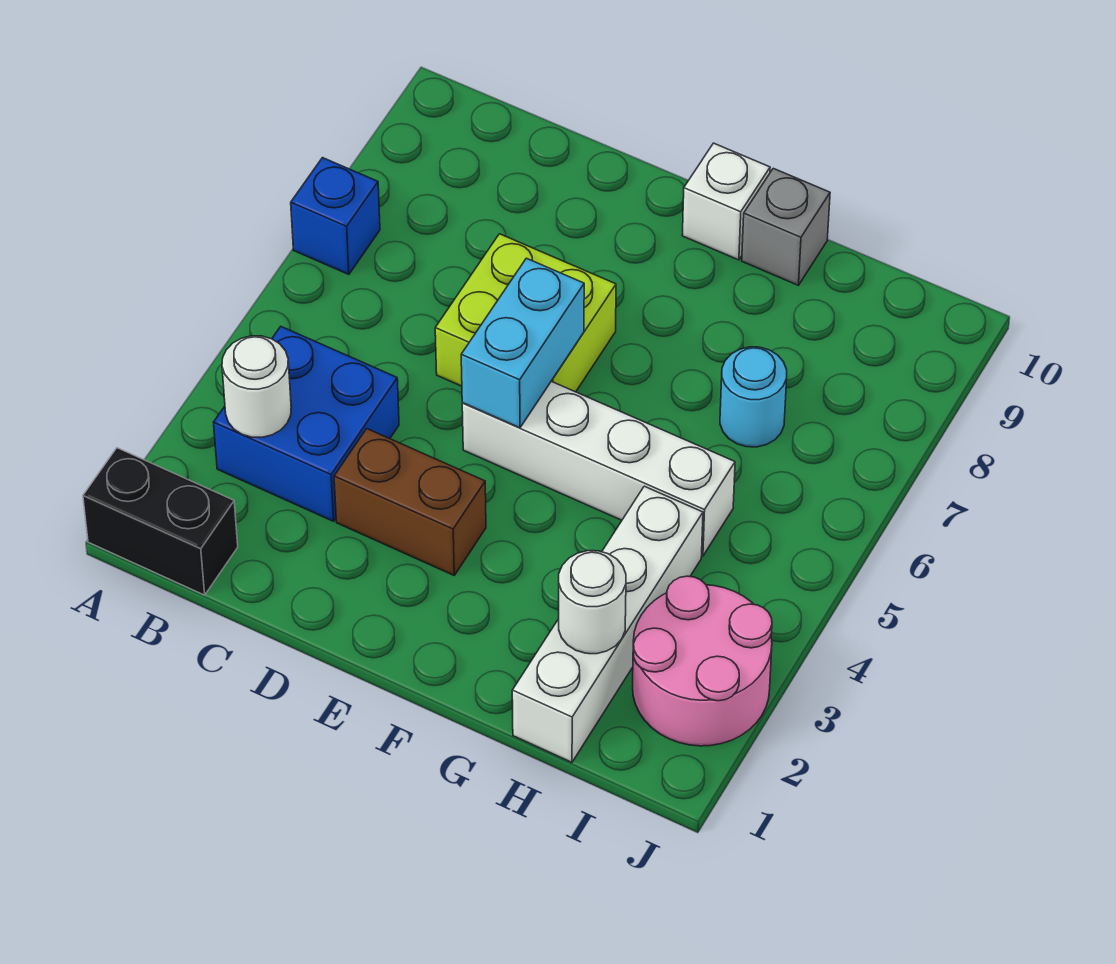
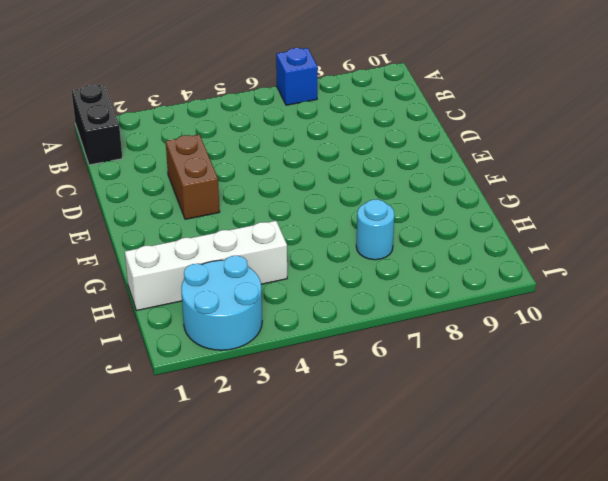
cyan round brick I2:J3 level 1 -> pink round brick I2:J3 level 1
none -> blue brick B3:C4 level 1
none -> lime brick D6:E7 level 1
none -> white brick E5:H5 level 1

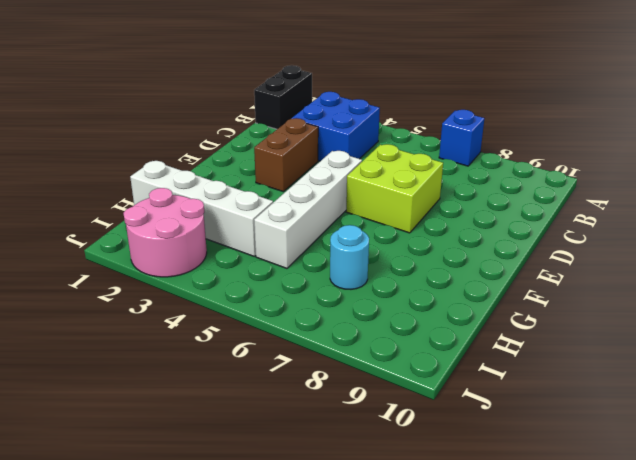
none -> white brick F10 level 1
none -> grey brick G10 level 1
none -> white round brick B3 level 2

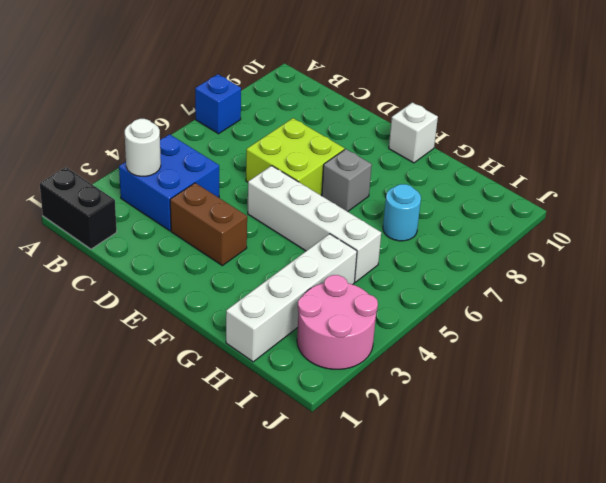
grey brick F7 level 1 -> grey brick G10 level 1
none -> cyan brick E5:E6 level 2
none -> white round brick H2 level 2

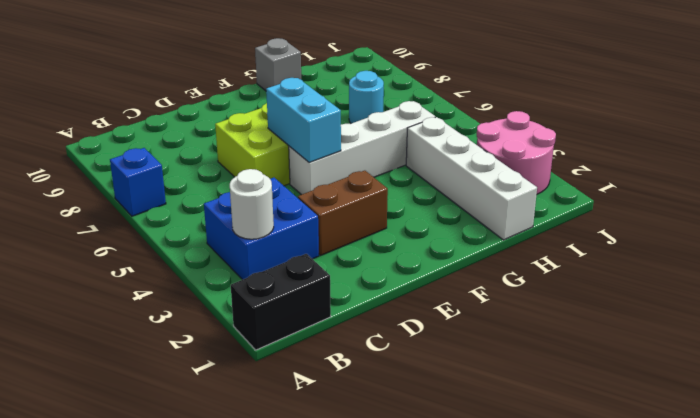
none -> white brick F10 level 1
none -> white round brick H2 level 2

